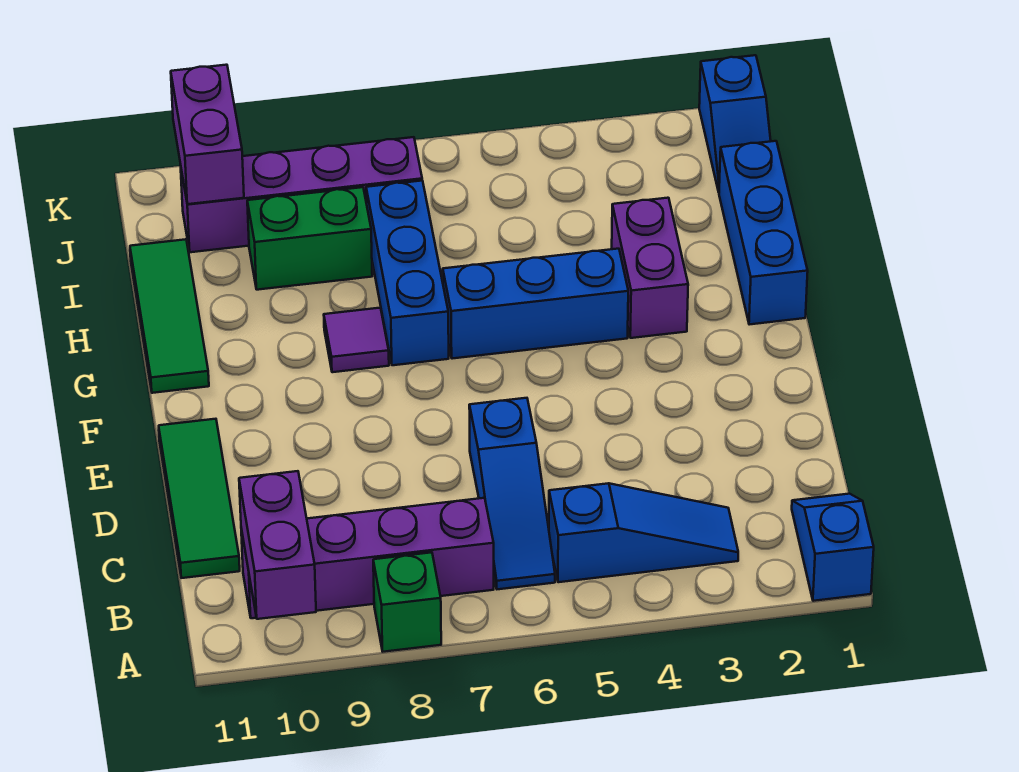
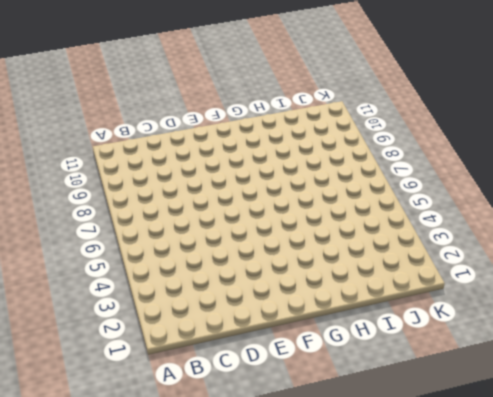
none -> blue slope A1:B1 level 1 top A
none -> green brick A8 level 1
none -> blue slope B3:B5 level 1 top 5

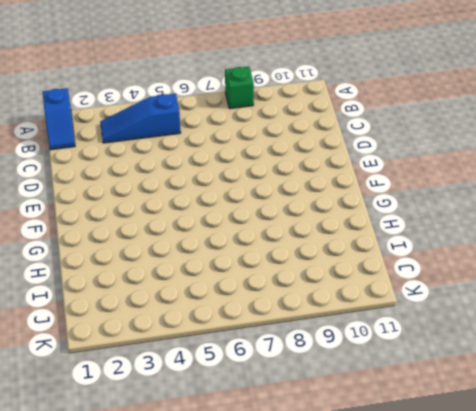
none -> blue slope B6:D6 level 1 top D
none -> purple brick B7:B10 level 1
none -> green tile C11:E11 level 1

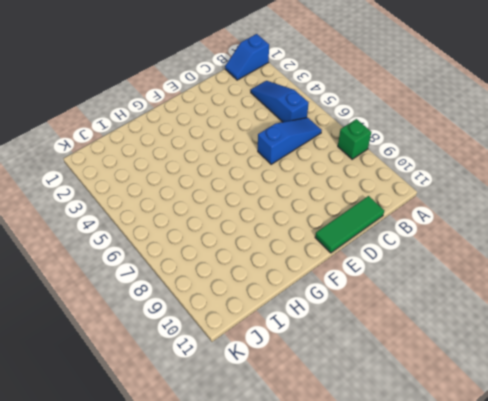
none -> purple brick B7:B10 level 1
none -> blue brick G1:I1 level 1
none -> purple brick G3:H3 level 1

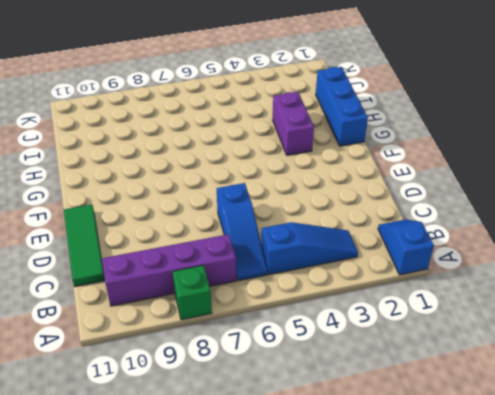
none -> blue brick G4:G6 level 1
none -> blue brick G7:I7 level 1
none -> purple tile G8 level 1

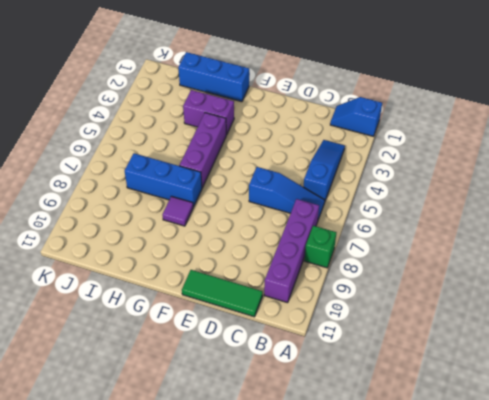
purple brick G4:G6 level 1 -> blue brick G4:G6 level 1
none -> green tile G11:I11 level 1
none -> green brick I8:I9 level 1
none -> blue slope J1:K1 level 1 top K

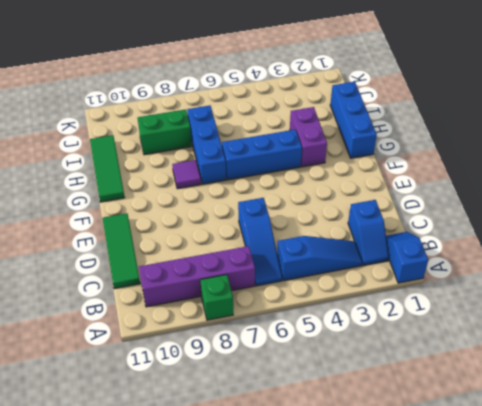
blue slope B2:C2 level 1 top C -> blue slope J1:K1 level 1 top K
none -> purple brick J7:J10 level 1
none -> purple brick A10:B10 level 2
none -> purple brick J10:K10 level 2

